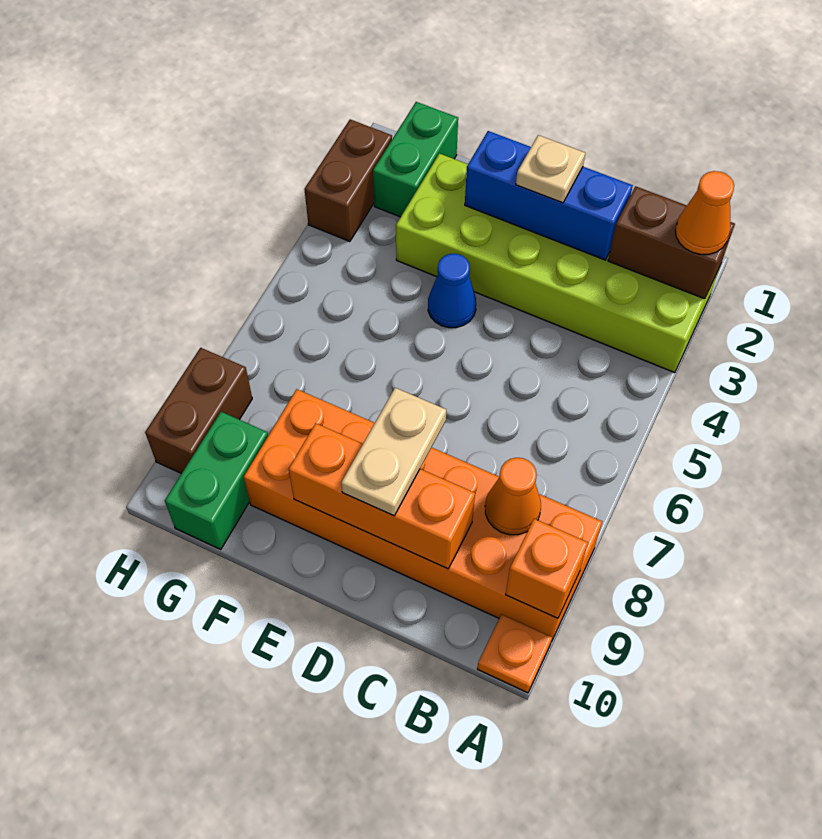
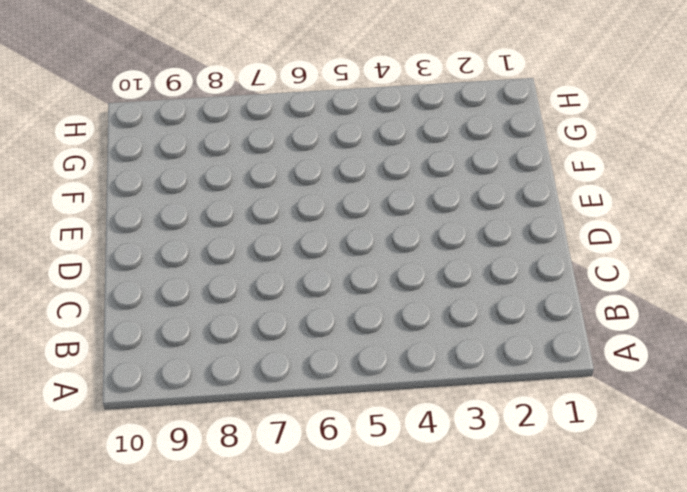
none -> lime brick A2:F3 level 1
none -> orange brick A8:F9 level 1
none -> orange plate A10 level 1

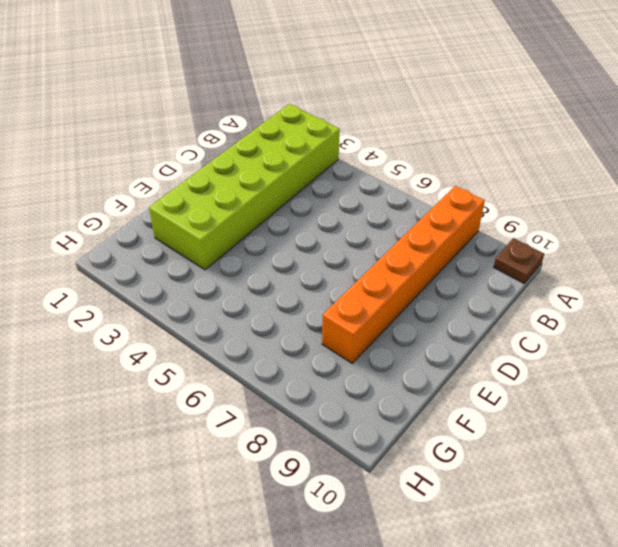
orange brick A8:F8 level 1 -> orange brick A8:F9 level 1
brown plate A10 level 1 -> orange plate A10 level 1
none -> blue cone E4 level 1
none -> green brick G1:G2 level 1
none -> green brick G9:G10 level 1

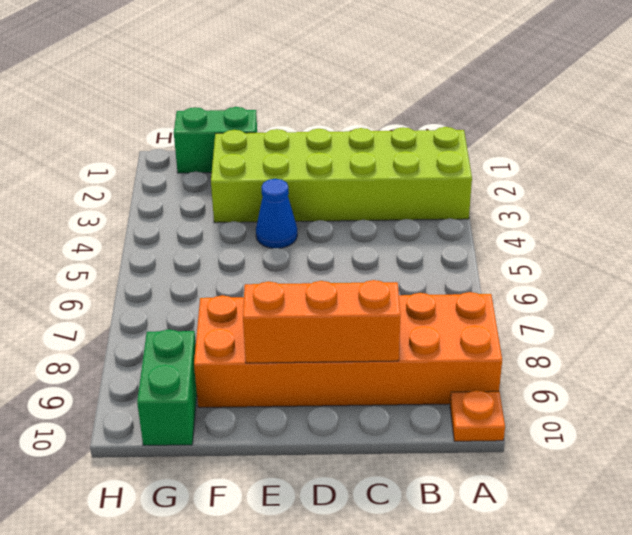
green brick F1:G1 level 1 -> green brick G1:G2 level 1
none -> brown brick H2:H3 level 1
none -> brown brick H8:H9 level 1
none -> brown brick A2:B2 level 2

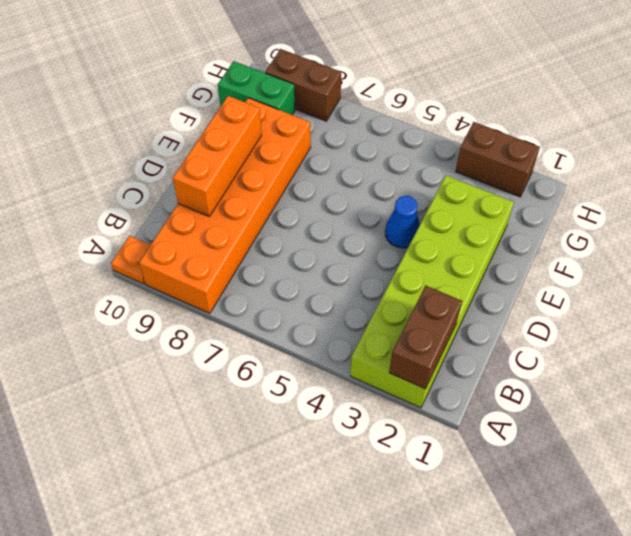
none -> green brick G1:G2 level 1
none -> orange brick A9 level 2
none -> orange cone B8 level 2

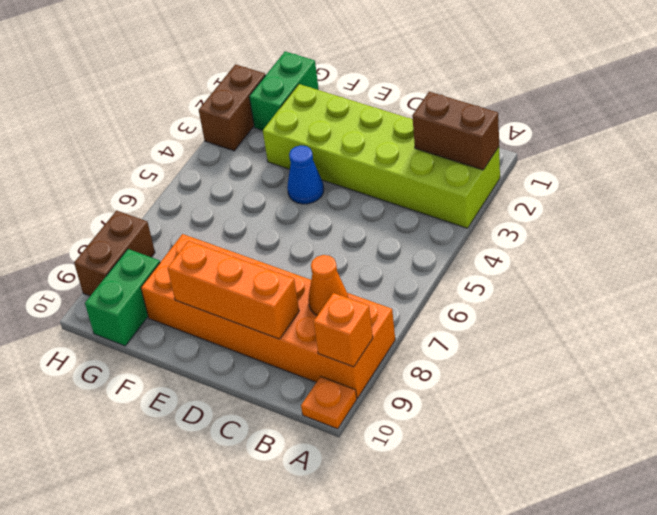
none -> blue brick C2:E2 level 2
none -> orange cone A2 level 3
none -> tan plate D2 level 3

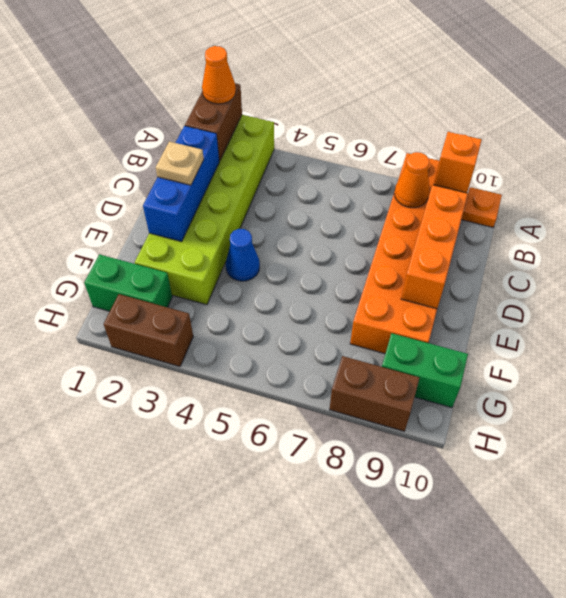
none -> tan plate D8:D9 level 3

